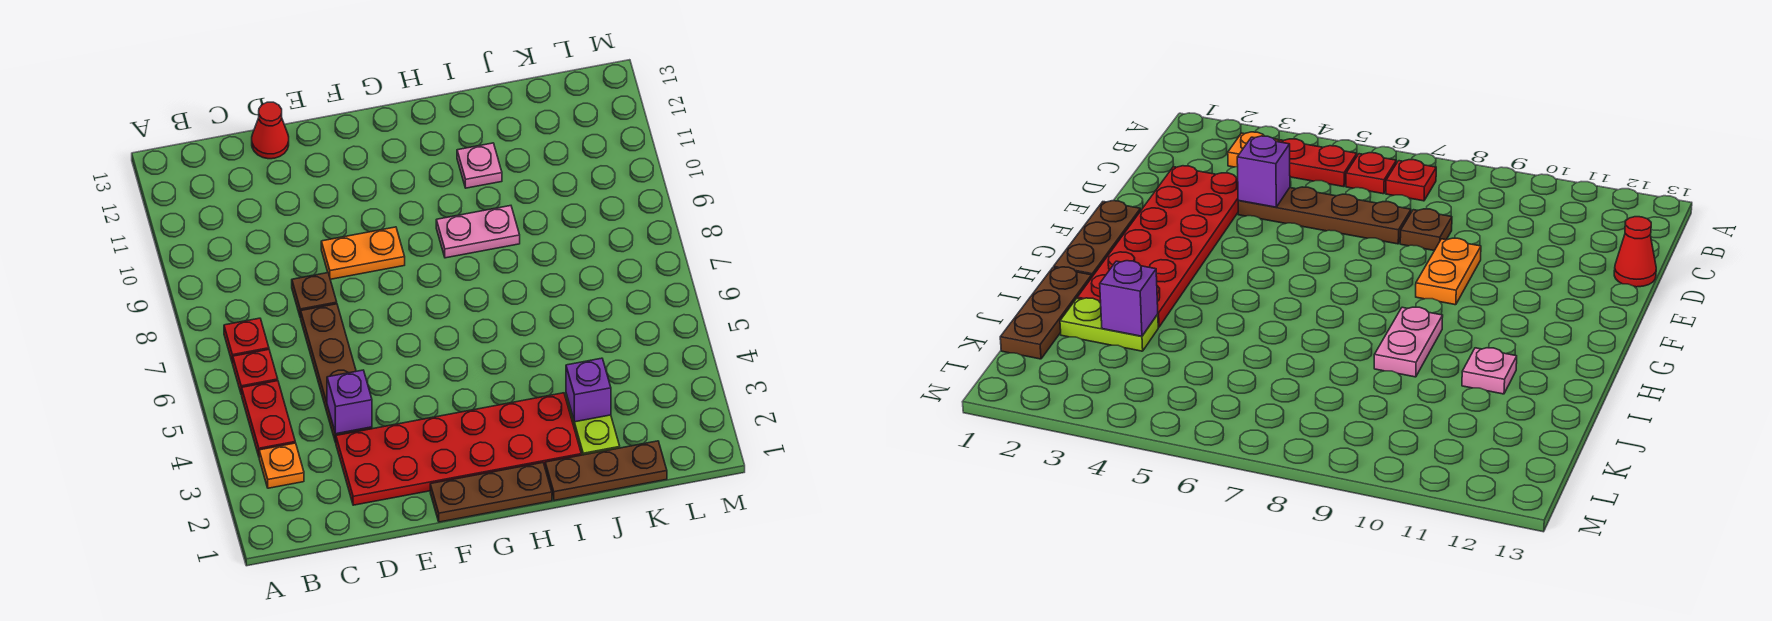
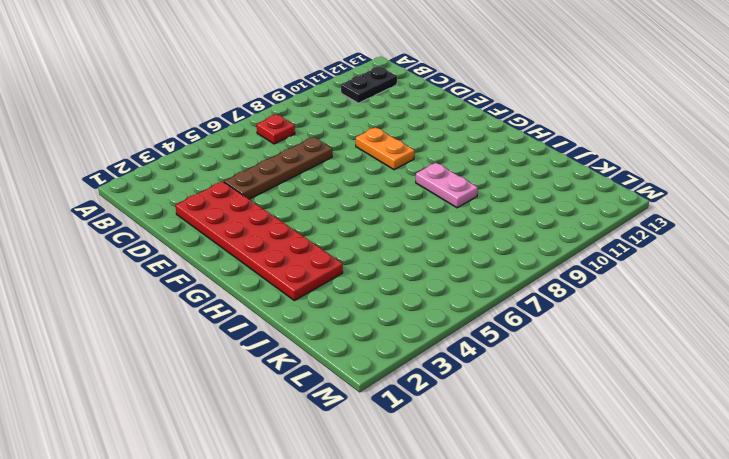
black plate B11:B12 level 1 -> none
none -> orange plate B3 level 1
none -> red plate B4:B5 level 1
none -> red plate B6 level 1

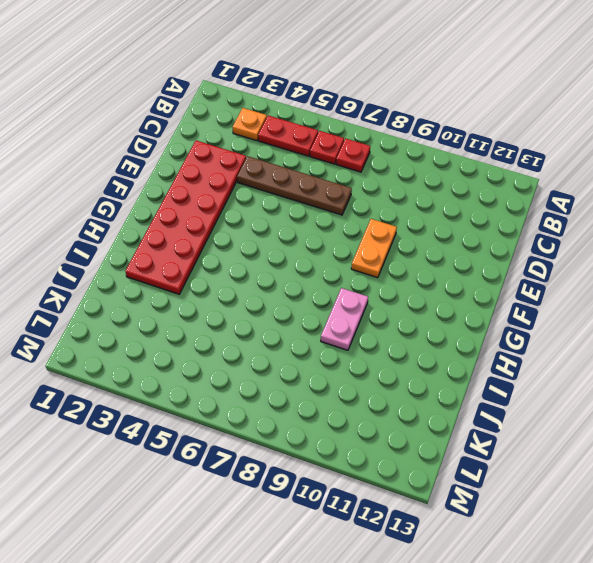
none -> brown plate D8 level 1
none -> red cone D13 level 1
none -> brown plate F1:H1 level 1

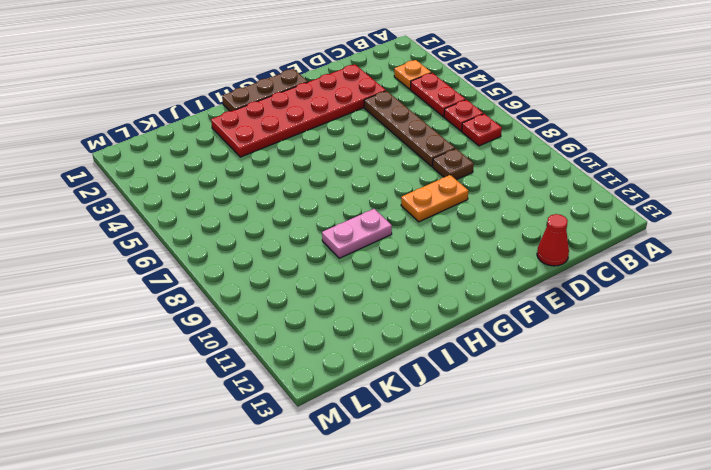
none -> brown plate I1:K1 level 1
none -> pink plate I11 level 1
none -> lime plate J2:J3 level 1

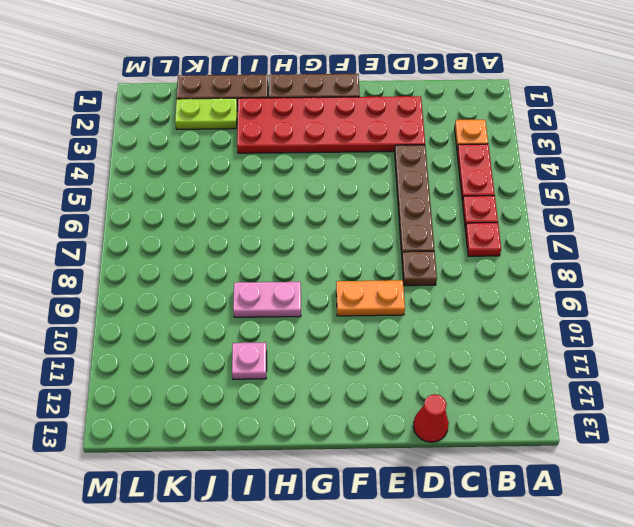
lime plate J2:K2 level 1 -> lime plate J2:J3 level 1
none -> purple brick D4 level 2
none -> purple brick J3 level 2

